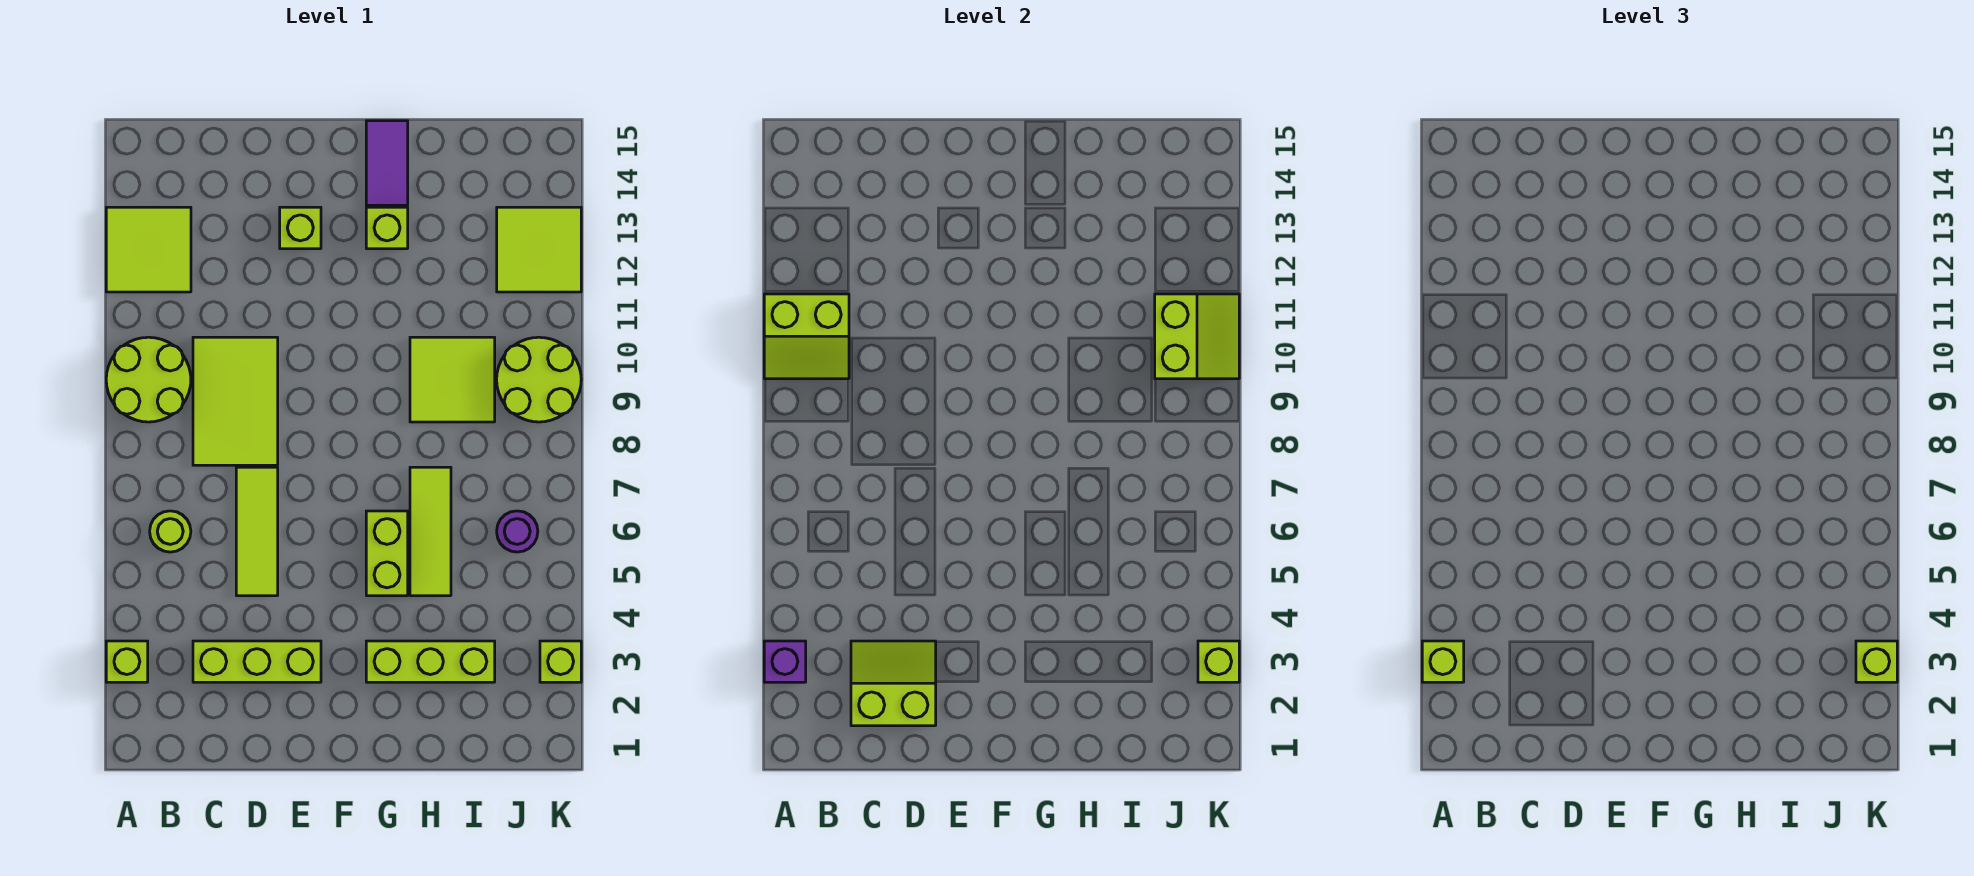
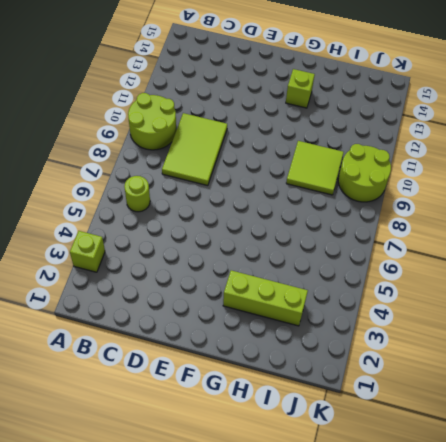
none -> lime tile A12:B13 level 1
none -> lime brick C3:E3 level 1
none -> lime tile D5:D7 level 1

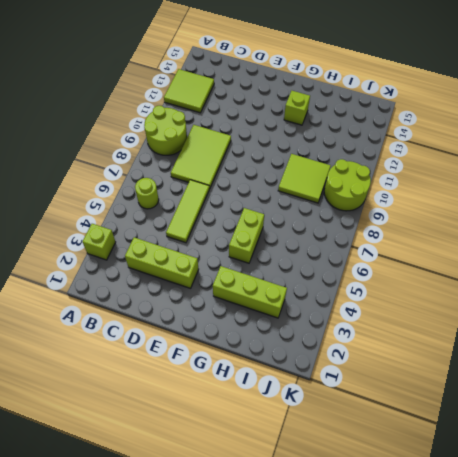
none -> lime brick E13 level 1
none -> purple tile G14:G15 level 1
none -> lime tile H5:H7 level 1

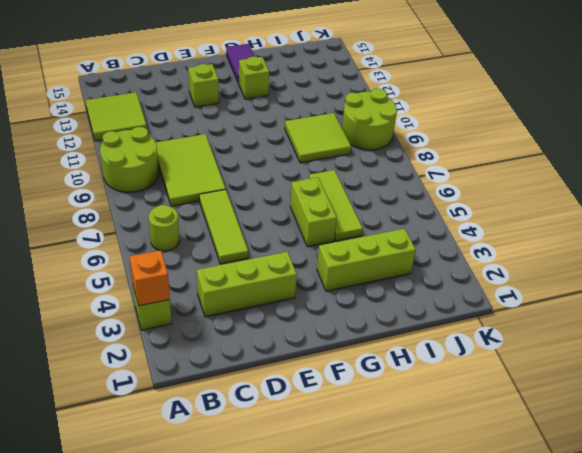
orange brick A3 level 2 -> purple brick A3 level 2
none -> purple round brick J6 level 1
none -> lime tile J12:K13 level 1
none -> lime brick K3 level 1

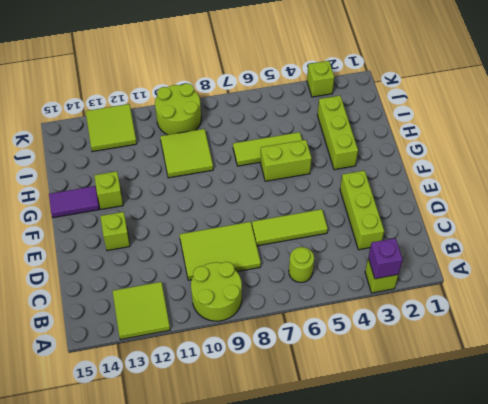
none -> purple round brick J6 level 1
none -> lime slope A10:B11 level 2 top 11
none -> lime slope C2:D3 level 2 top 2

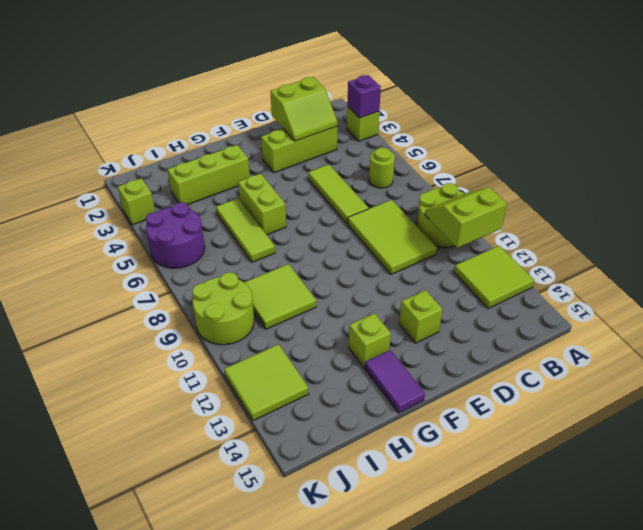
purple round brick J5:K6 level 1 -> purple round brick J6 level 1
none -> lime slope J10:K11 level 2 top J
none -> lime brick K3 level 2
none -> lime brick A3 level 3

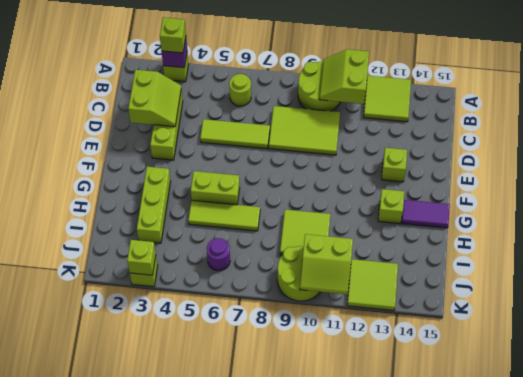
none -> lime brick K3 level 3

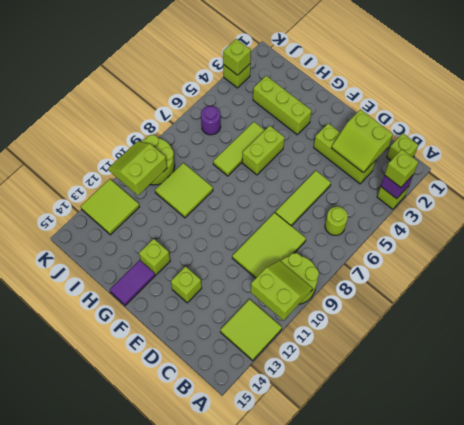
lime brick B1 level 1 -> lime brick K3 level 3

